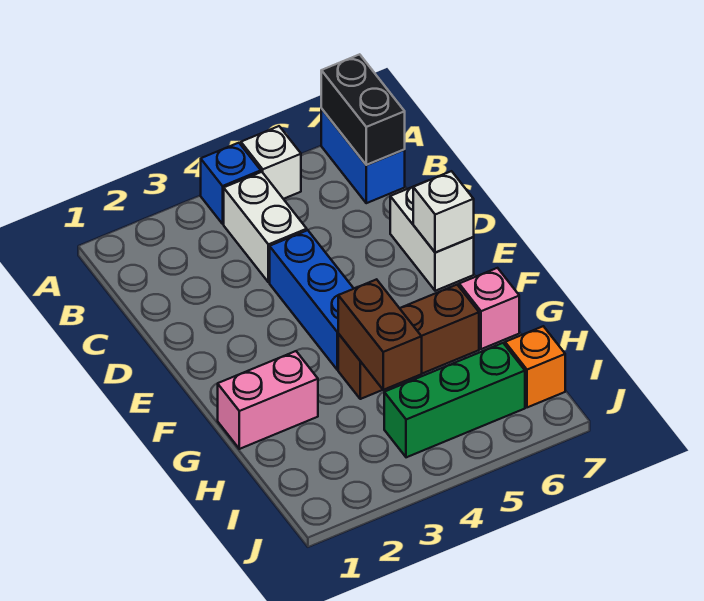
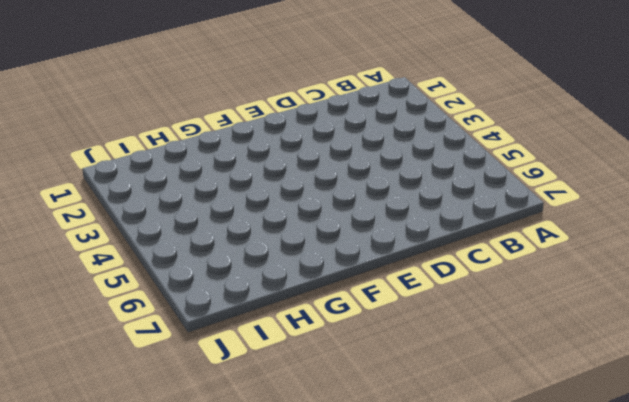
none -> blue brick A4 level 1
none -> white brick A5 level 1
none -> blue brick A7:B7 level 1

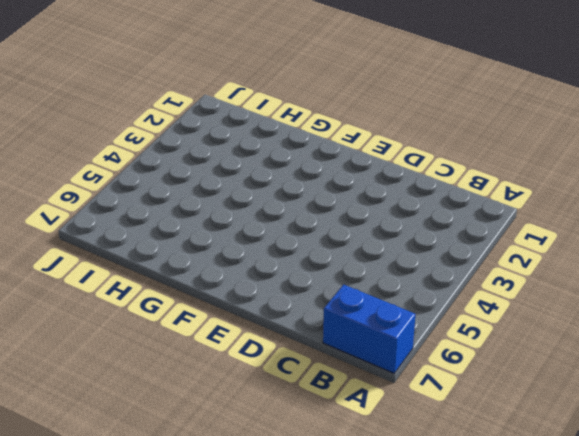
none -> blue brick A4 level 1
none -> white brick A5 level 1
none -> white brick B4:C4 level 1

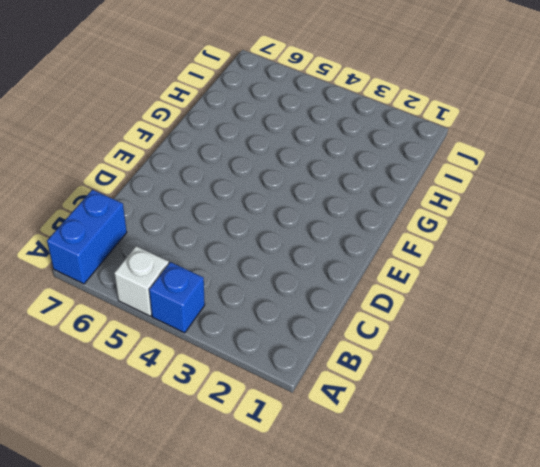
none -> white brick B4:C4 level 1
none -> blue brick D4:F4 level 1
none -> white brick D7:E7 level 1

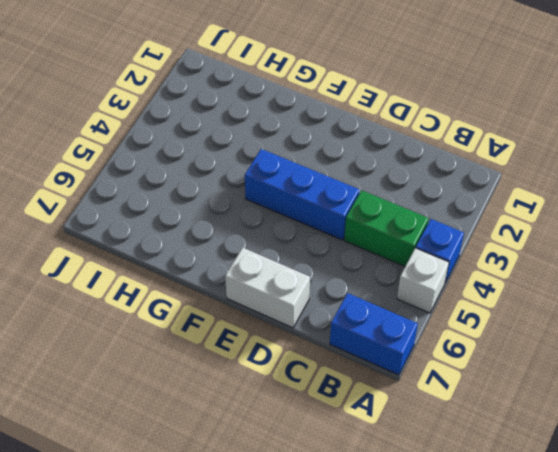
green brick B4:C4 level 1 -> white brick B4:C4 level 1
none -> pink brick G1:G2 level 1
none -> brown brick G4:G6 level 1
none -> pink brick G7 level 1

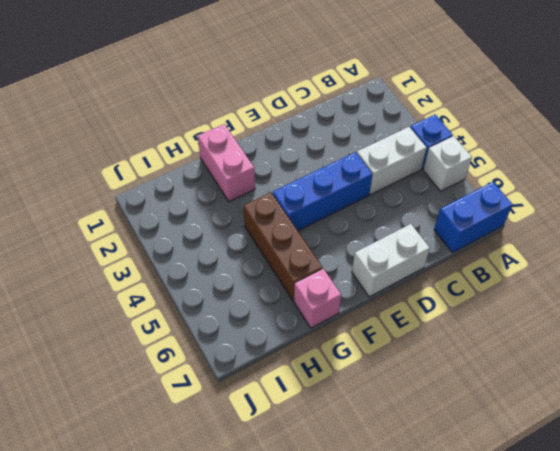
none -> green brick I4:I6 level 1
none -> orange brick I7 level 1
none -> black brick A7:B7 level 2

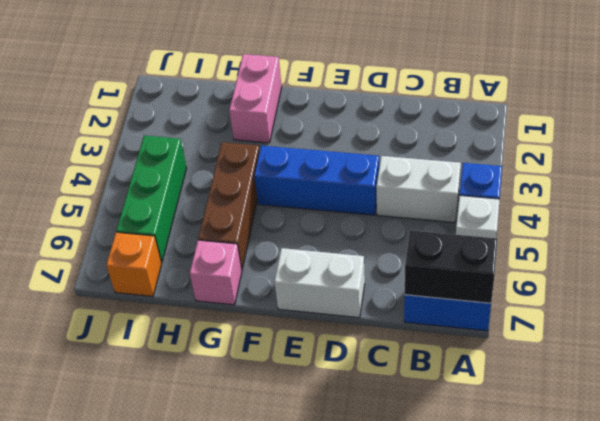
none -> white brick E7 level 2
none -> brown brick G4:H4 level 2

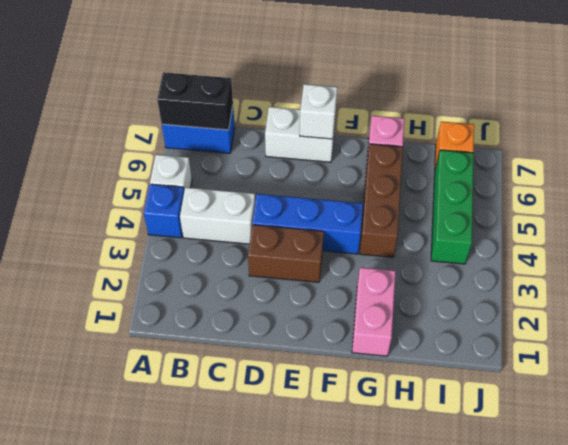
brown brick D3:E3 level 1 -> brown brick G4:H4 level 2

